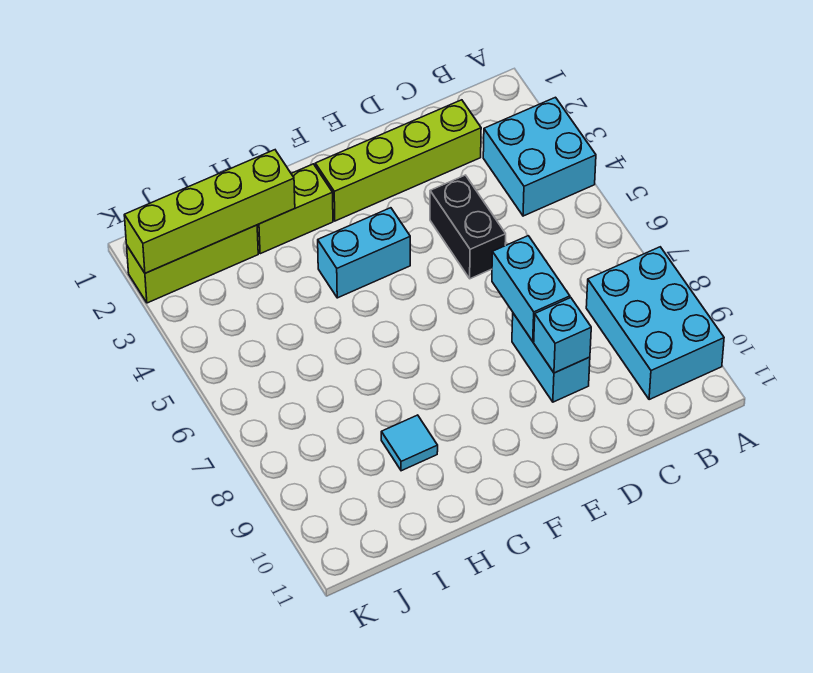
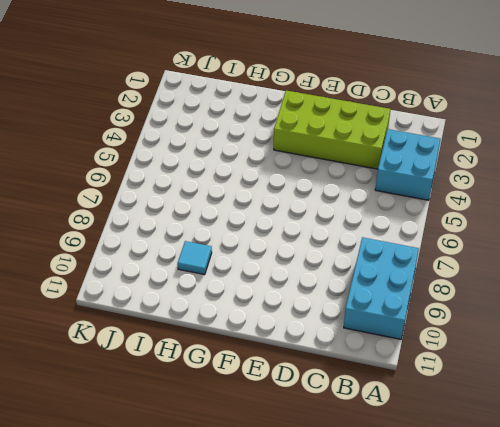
lime brick C2:F3 level 1 -> lime brick C2:F2 level 1
none -> black brick D4:D5 level 1
none -> cyan brick D8:D9 level 1
none -> cyan brick F4:G4 level 1

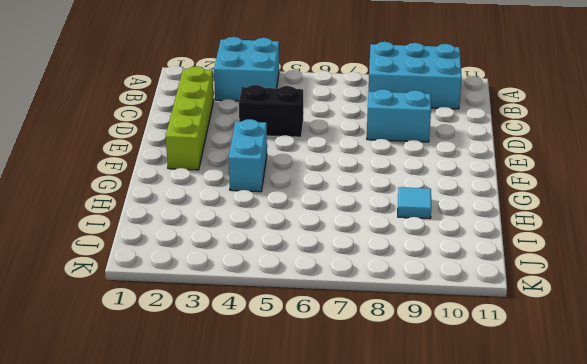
none -> lime brick G2:H2 level 1
none -> lime brick I2:K2 level 1
none -> cyan brick D7:D8 level 2

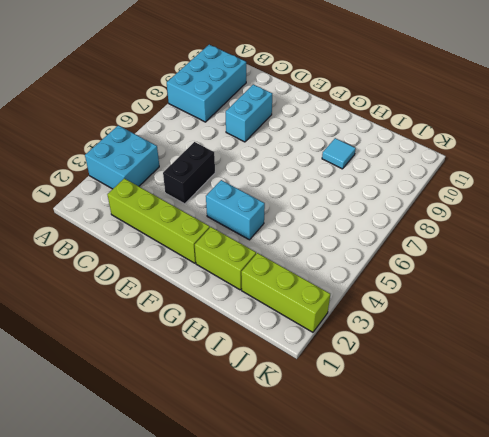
none -> cyan brick D7:D8 level 2
none -> cyan brick D9 level 2
none -> lime brick H2:K2 level 2

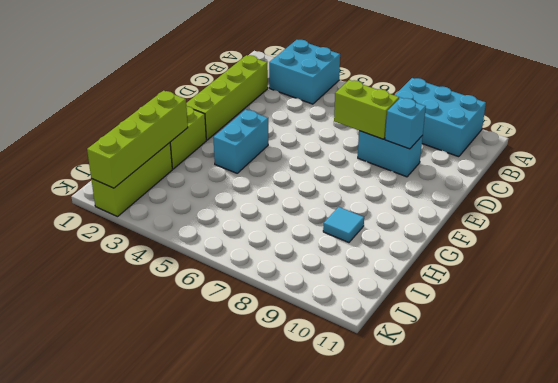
lime brick D7:D8 level 2 -> cyan brick D7:D8 level 2
none -> black brick D4:D5 level 1

